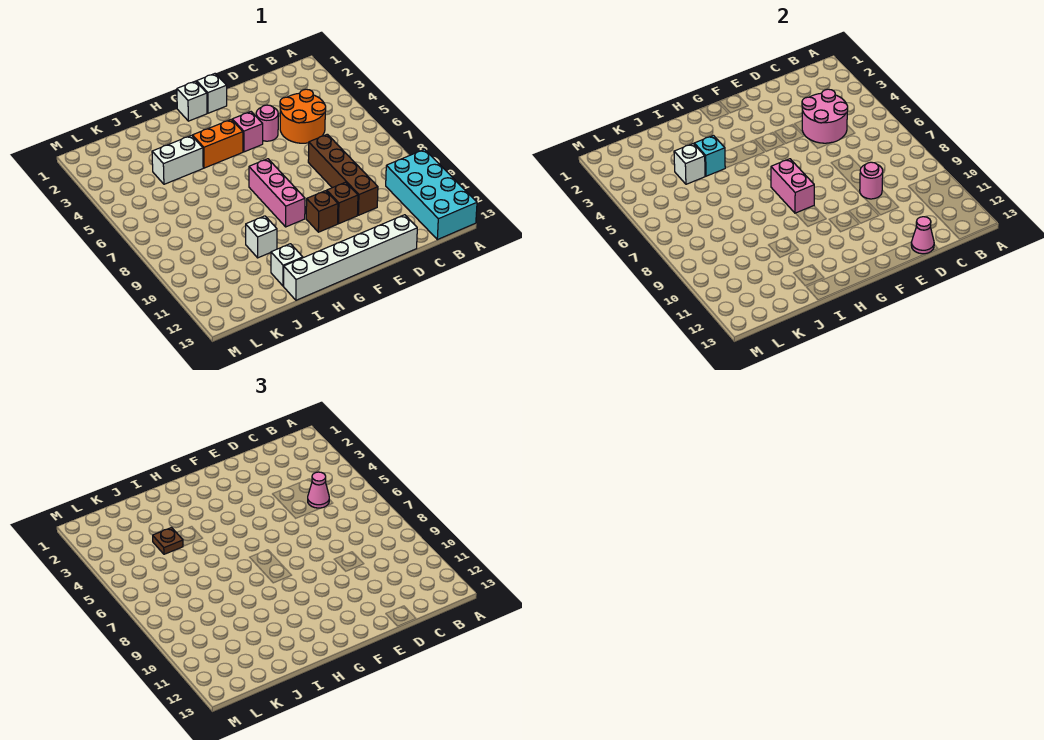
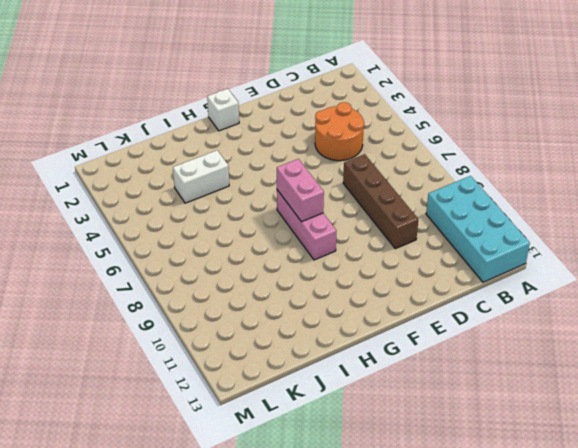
none -> white brick D13:I13 level 1
none -> pink round brick E4 level 1
none -> brown brick E10 level 1

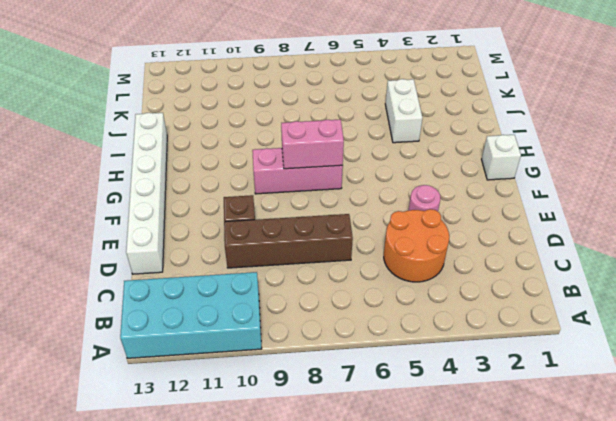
none -> white brick F1 level 1
none -> pink brick F4 level 1
none -> brown brick F10 level 1

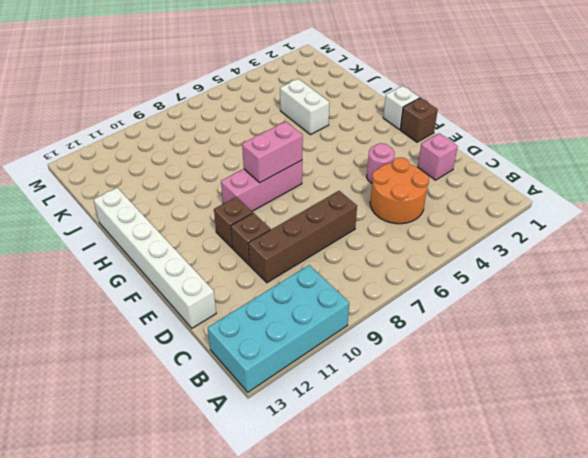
pink brick D2 level 1 -> pink brick F4 level 1
brown brick F1 level 1 -> white brick F1 level 1
none -> orange brick G4:H4 level 1
none -> white brick I10 level 1
none -> white brick I12 level 1

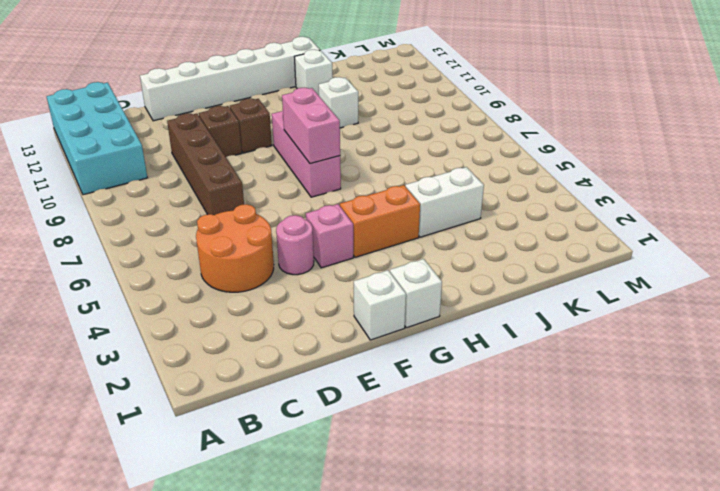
none -> pink round brick C4:D5 level 2
none -> pink round brick D9 level 2
none -> pink cone D13 level 2

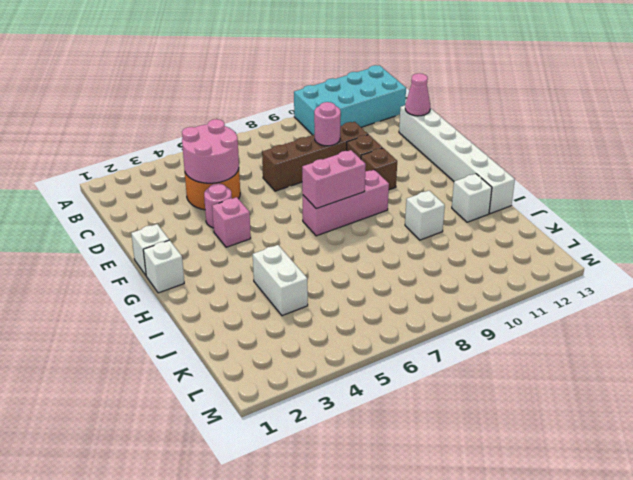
none -> orange brick G4:H4 level 1
none -> cyan brick I4 level 2
none -> white brick J4 level 2

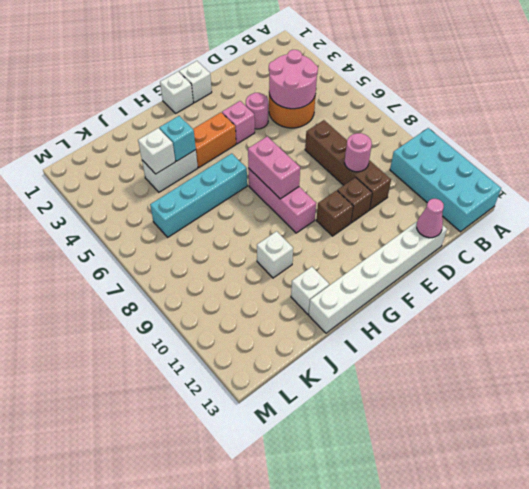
cyan brick H6:K6 level 1 -> none
none -> pink cone C5 level 3
none -> brown plate J4 level 3

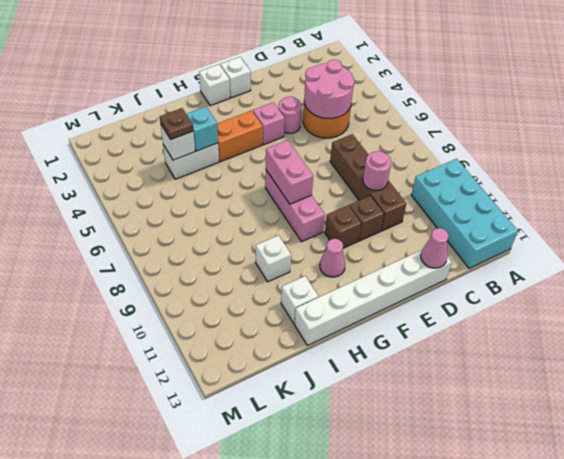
pink cone G11 level 1 -> pink cone C5 level 3

